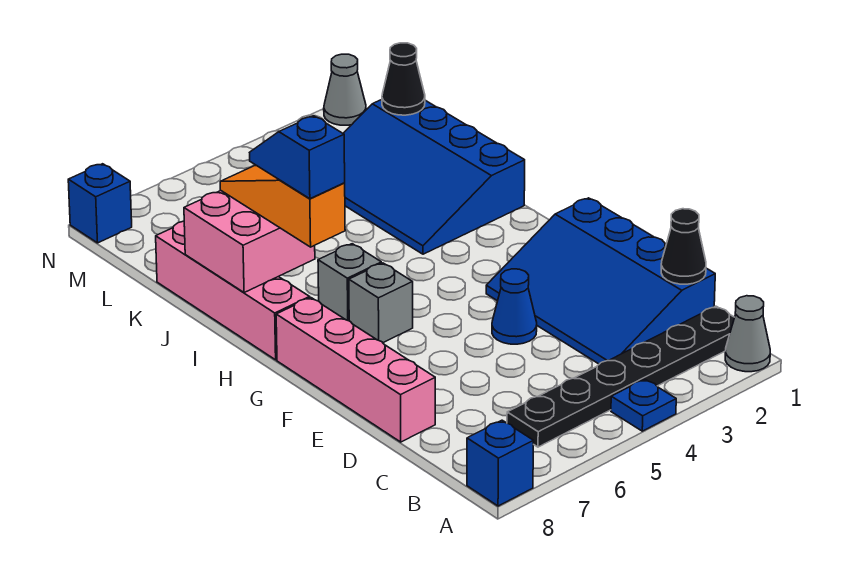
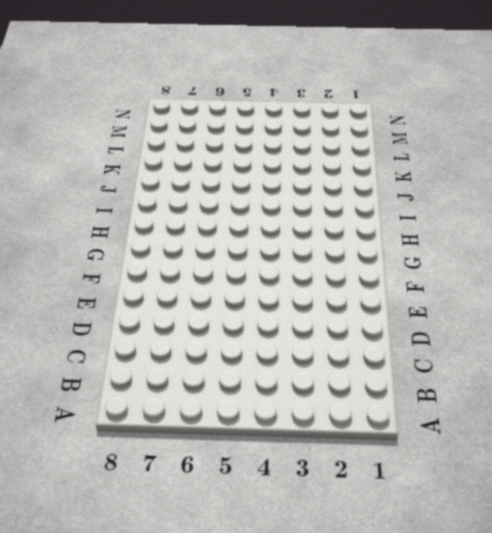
none -> grey cone A1 level 1
none -> blue plate A4 level 1
none -> blue brick A8 level 1

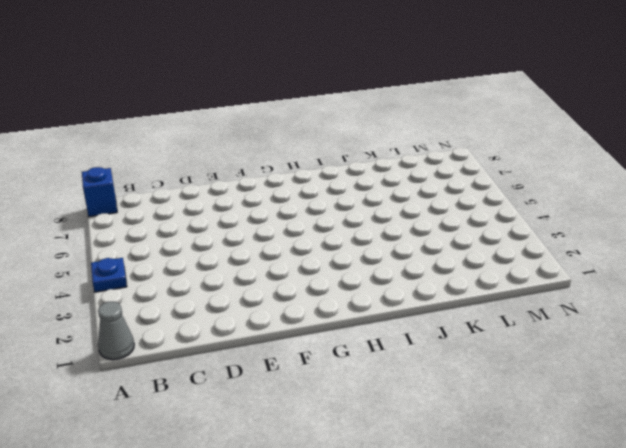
none -> black plate B1:B6 level 1
none -> blue slope C1:F3 level 1 top 1
none -> pink brick D8:G8 level 1

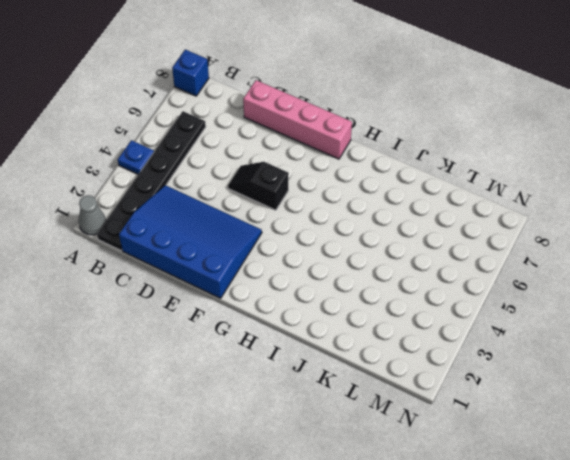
black slope E5:F5 level 1 top F -> none
none -> blue cone E4 level 1
none -> grey brick G6 level 1
none -> grey brick H6 level 1

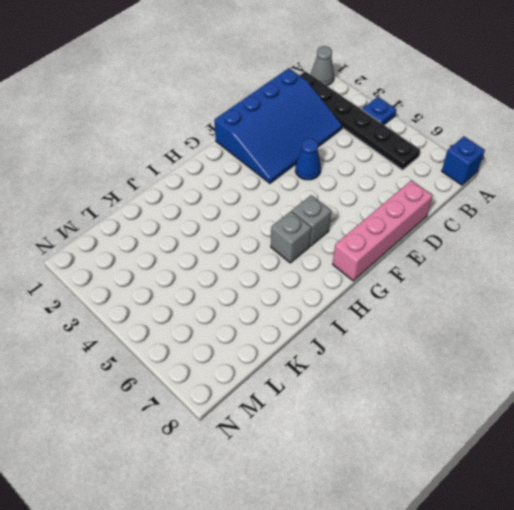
none -> pink brick H8:K8 level 1
none -> blue slope I1:L3 level 1 top 1
none -> grey cone N1 level 1

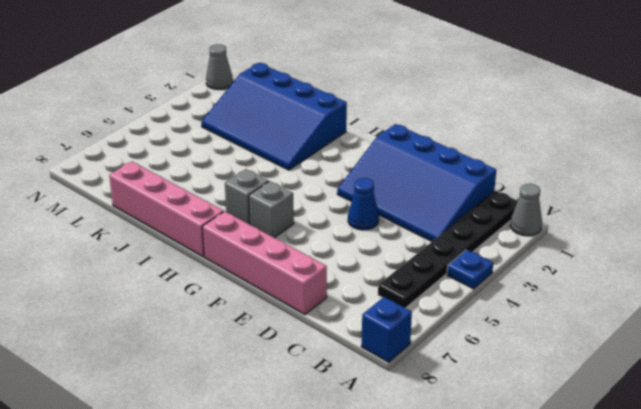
none -> blue brick N8 level 1
none -> black cone C1 level 2
none -> pink brick I7:J8 level 2

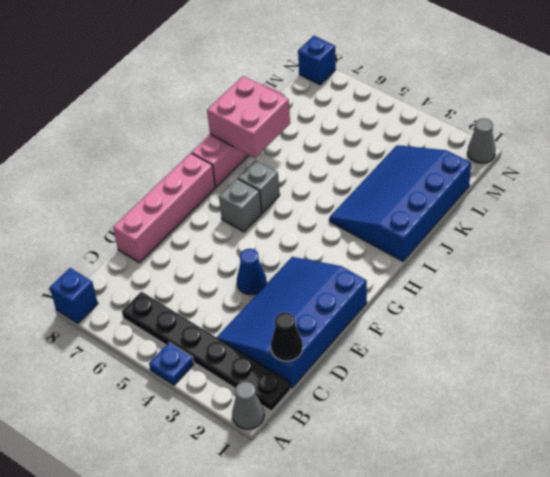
none -> black cone L1 level 2
none -> orange slope H7:J7 level 3 top H
none -> blue slope H7:I7 level 4 top H

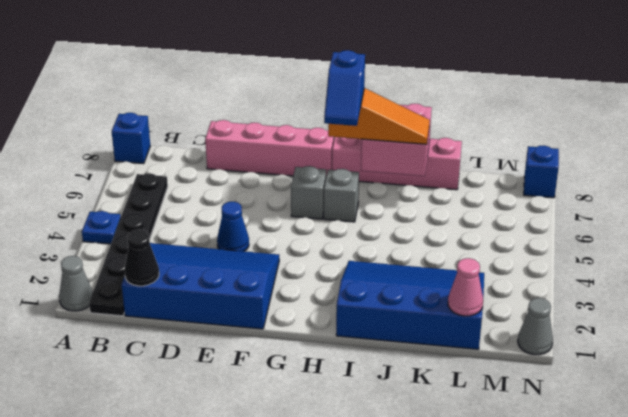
blue slope H6:H7 level 4 top 7 -> blue slope H7:I7 level 4 top H
pink cone L1 level 2 -> black cone L1 level 2

